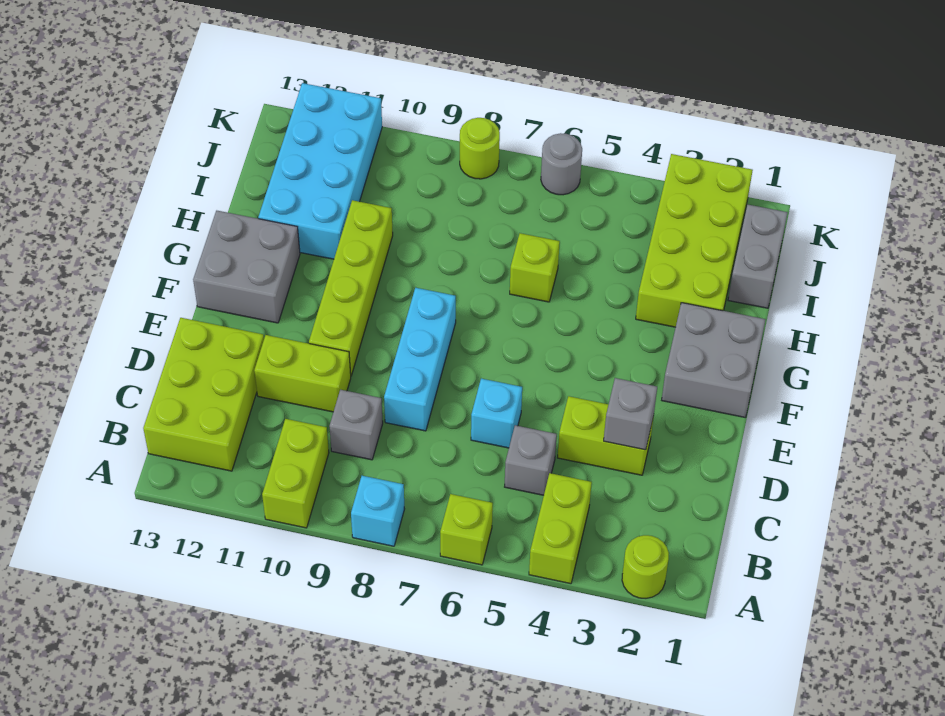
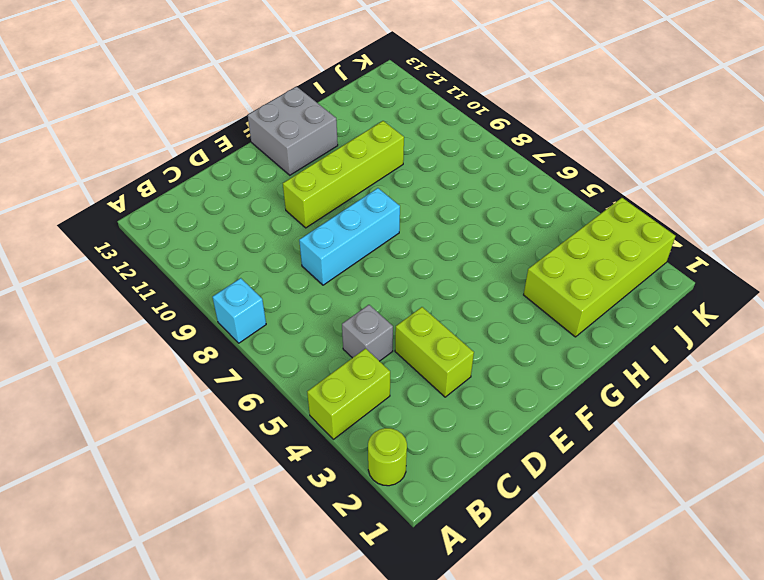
none -> lime brick A6 level 1
none -> lime brick A10:B10 level 1
none -> lime brick B12:D13 level 1

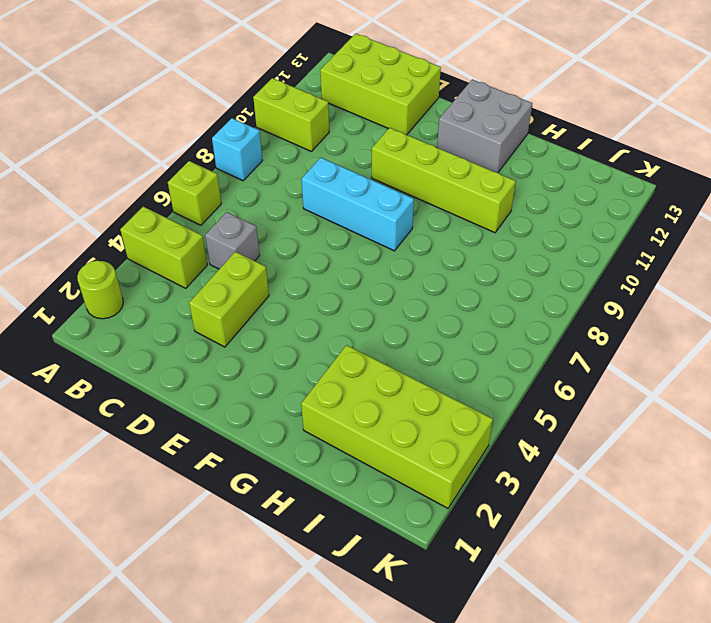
none -> grey brick C9 level 1
none -> cyan brick D6 level 1
none -> lime brick D10:D11 level 1

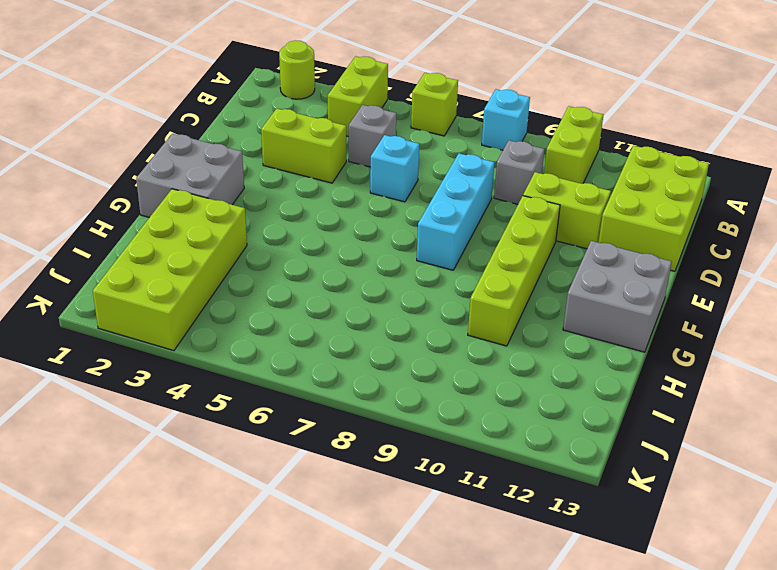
none -> lime brick H6 level 1
none -> cyan brick H11:K12 level 1
none -> grey brick I1:J1 level 1

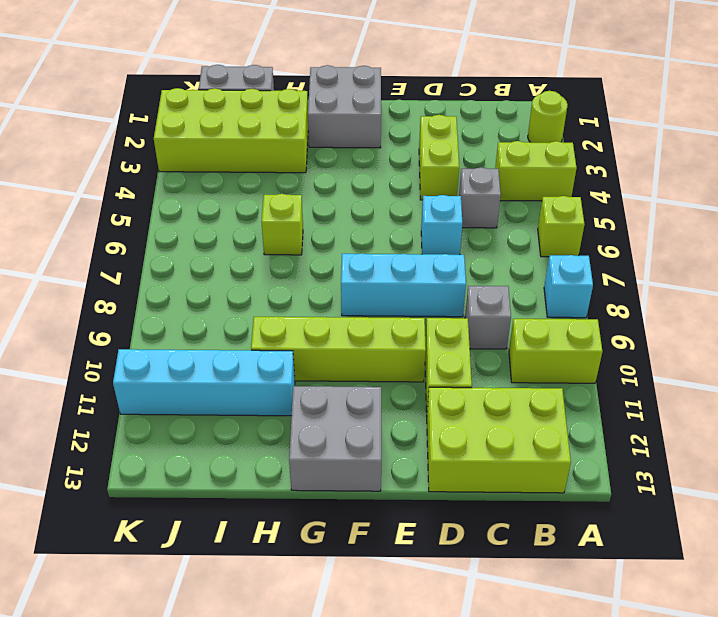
cyan brick H11:K11 level 1 -> cyan brick H11:K12 level 1
none -> grey round brick K6 level 1
none -> lime round brick K8 level 1
none -> grey brick D3 level 2

